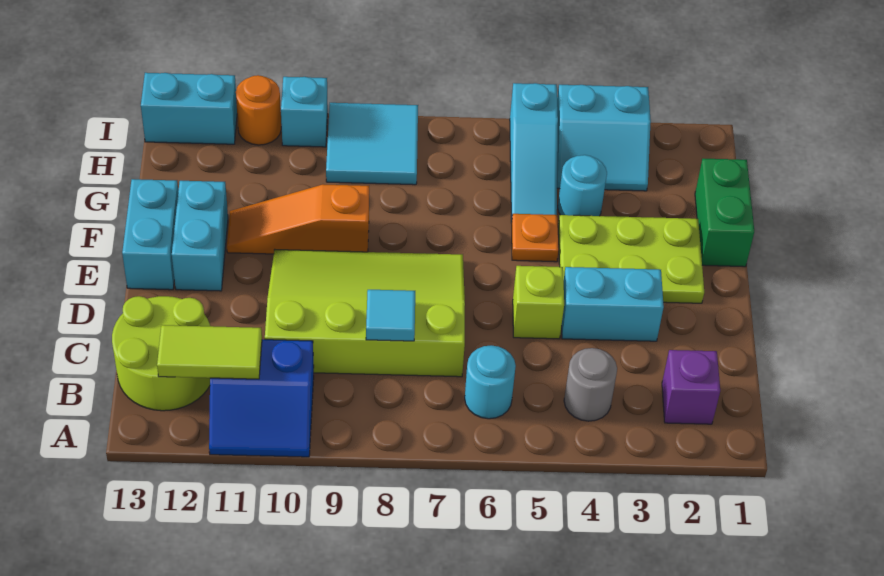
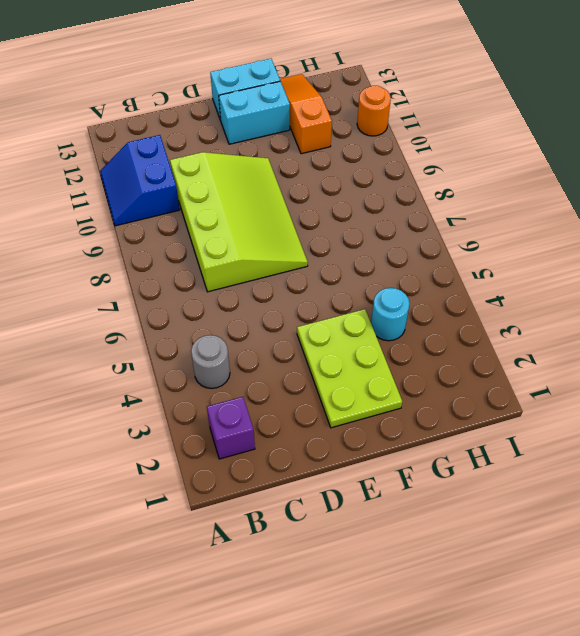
orange slope G11:G13 level 1 top 11 -> orange slope F9:F11 level 1 top 9
none -> cyan round brick B6 level 1
none -> lime round brick B12:C13 level 1
none -> cyan brick D3:D4 level 1

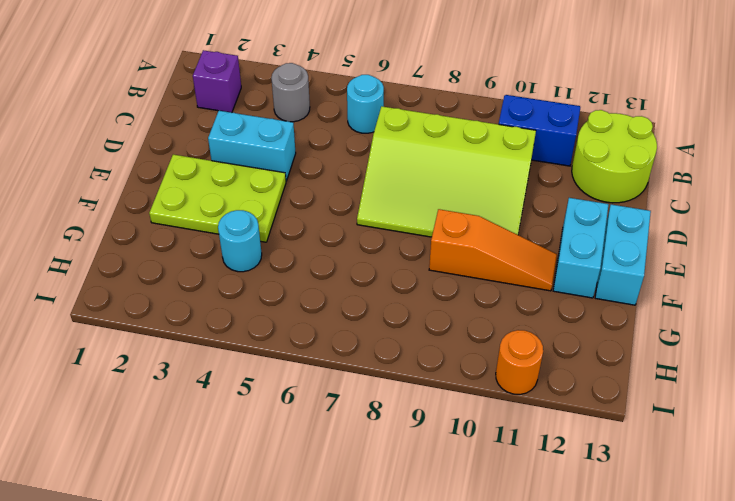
none -> lime brick D5 level 1
none -> green brick F1:G1 level 1
none -> orange plate F5 level 1

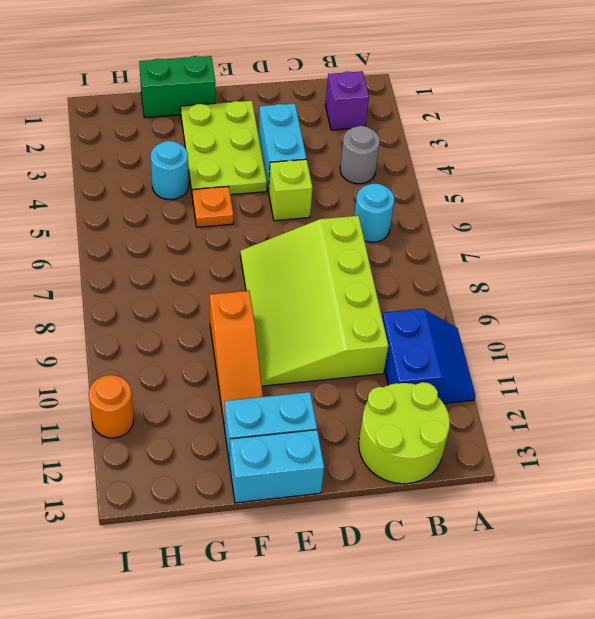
none -> cyan slope G5:I5 level 1 top I
none -> cyan slope H3:I4 level 1 top I
none -> cyan tile H8:I9 level 1

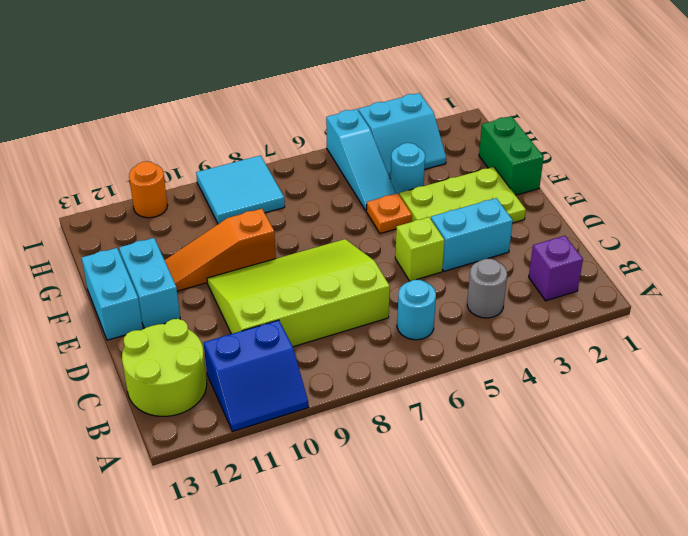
none -> cyan brick I10 level 1
none -> cyan brick I12:I13 level 1
none -> lime tile B11:B12 level 2

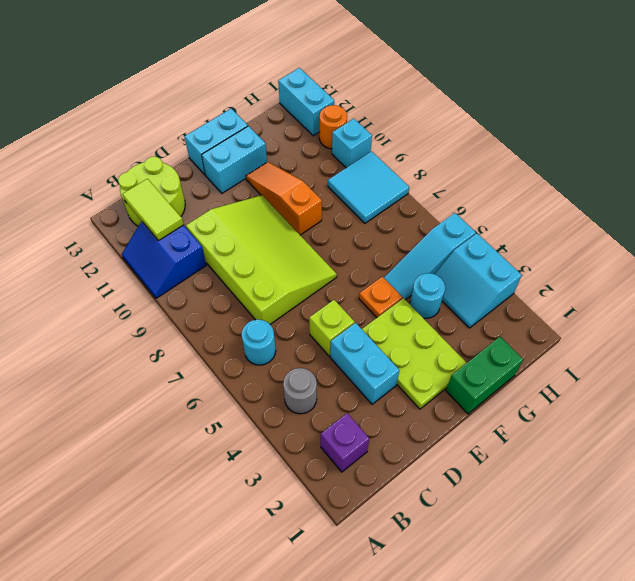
none -> cyan tile C8 level 2

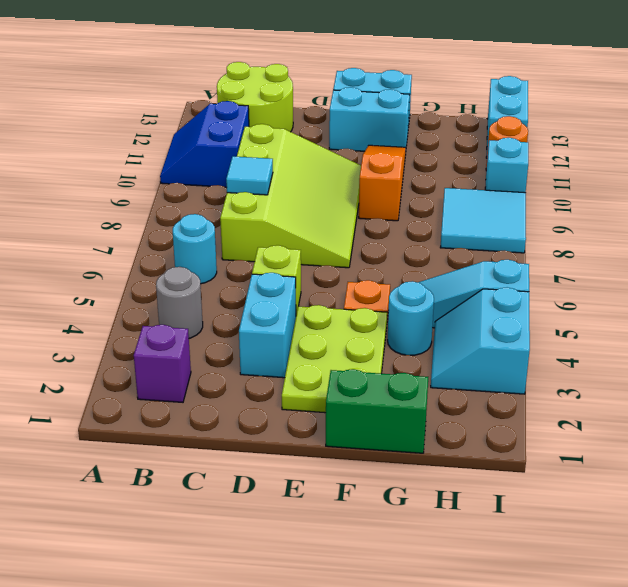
none -> lime tile B11:B12 level 2

